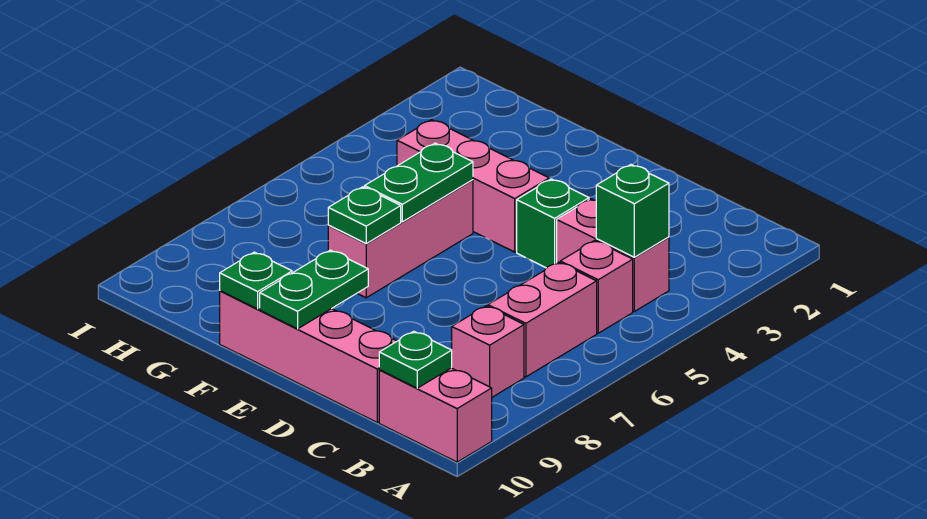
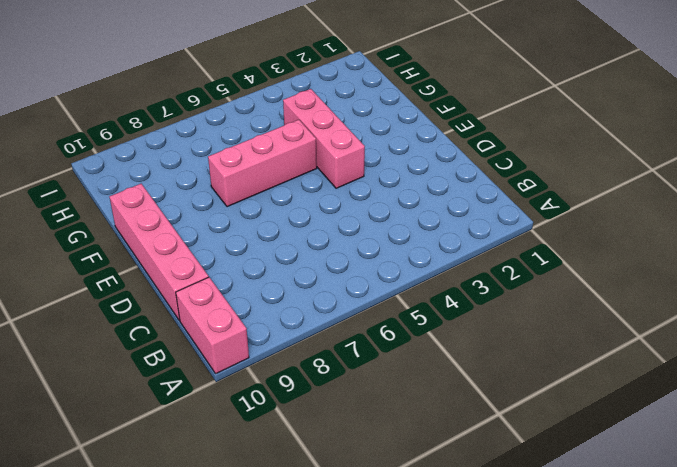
none -> pink brick B4:C4 level 1
none -> pink brick B5 level 1
none -> pink brick B6:B7 level 1

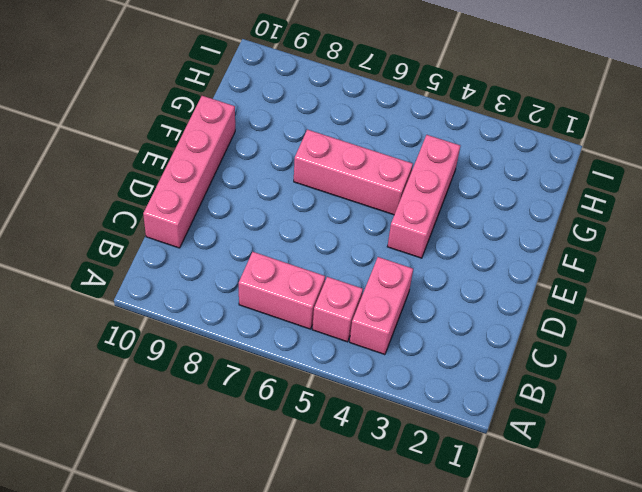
none -> pink brick A10:B10 level 1
none -> pink brick B8 level 1
none -> green brick D4 level 1

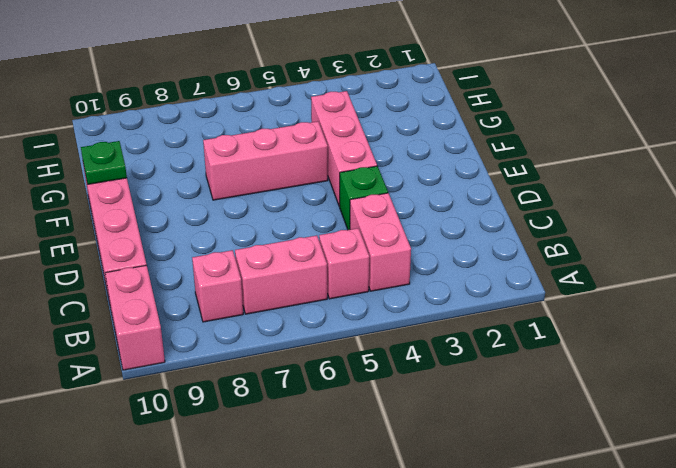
none -> green brick B4 level 2
none -> green plate B10 level 2
none -> green plate E9:E10 level 2

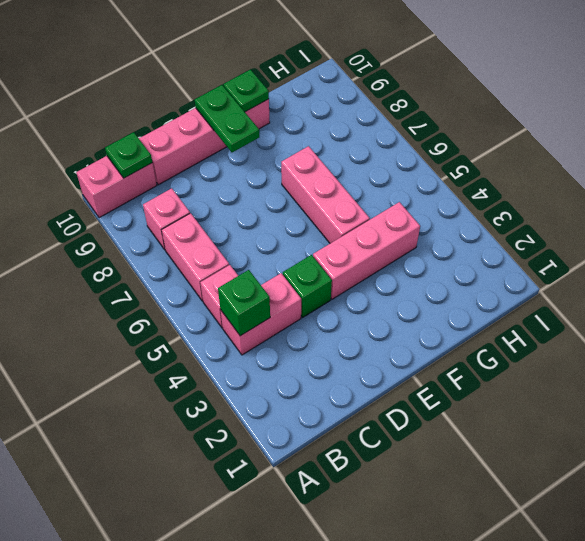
none -> green plate F5:F6 level 2
none -> green plate F7 level 2

